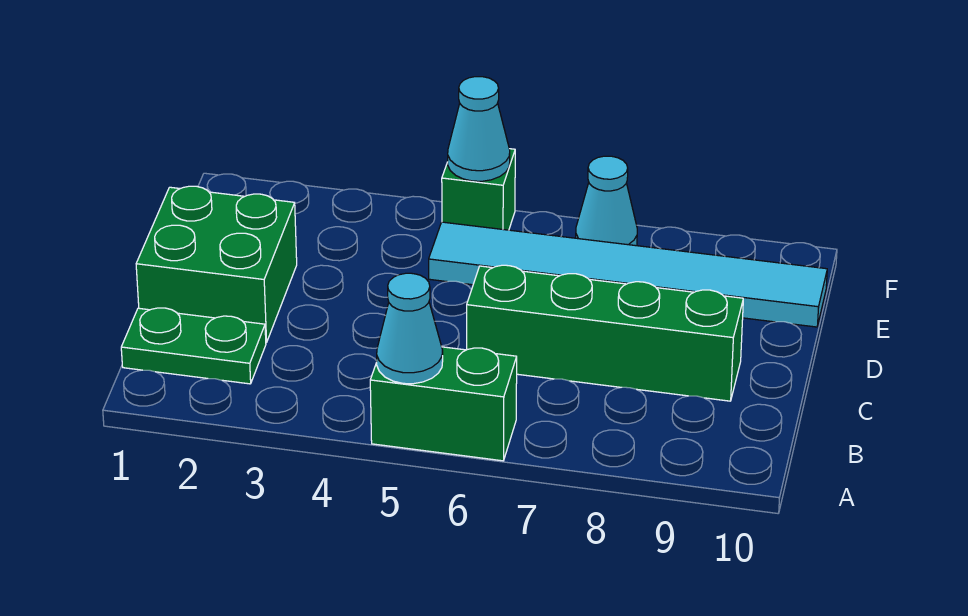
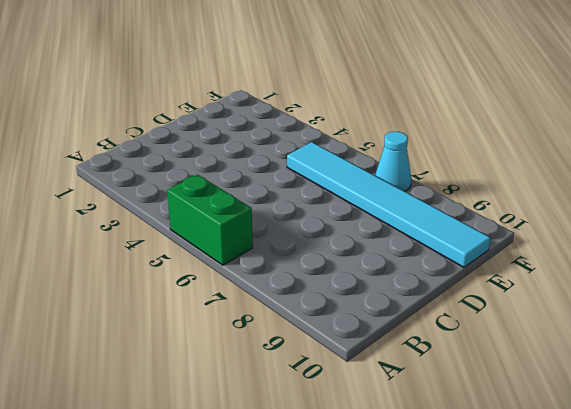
none -> green plate B1:B2 level 1
none -> green brick C1:D2 level 1

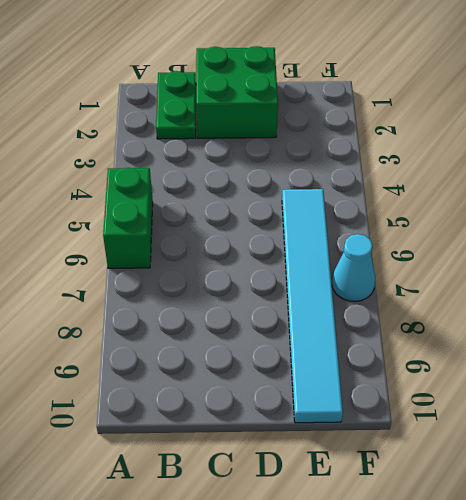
none -> green brick C6:C9 level 1
none -> green brick F5 level 1

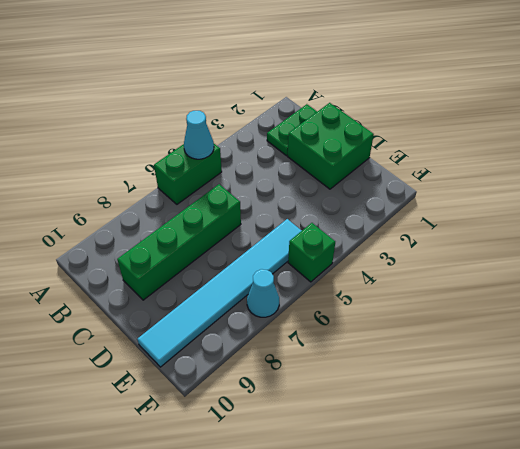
none -> cyan cone F5 level 2

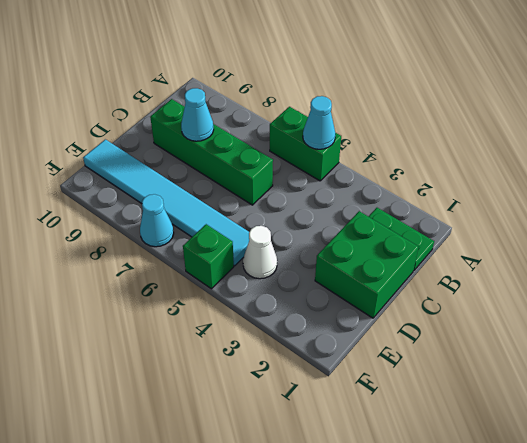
cyan cone C8 level 2 -> cyan cone F5 level 2
white cone E4 level 1 -> none

